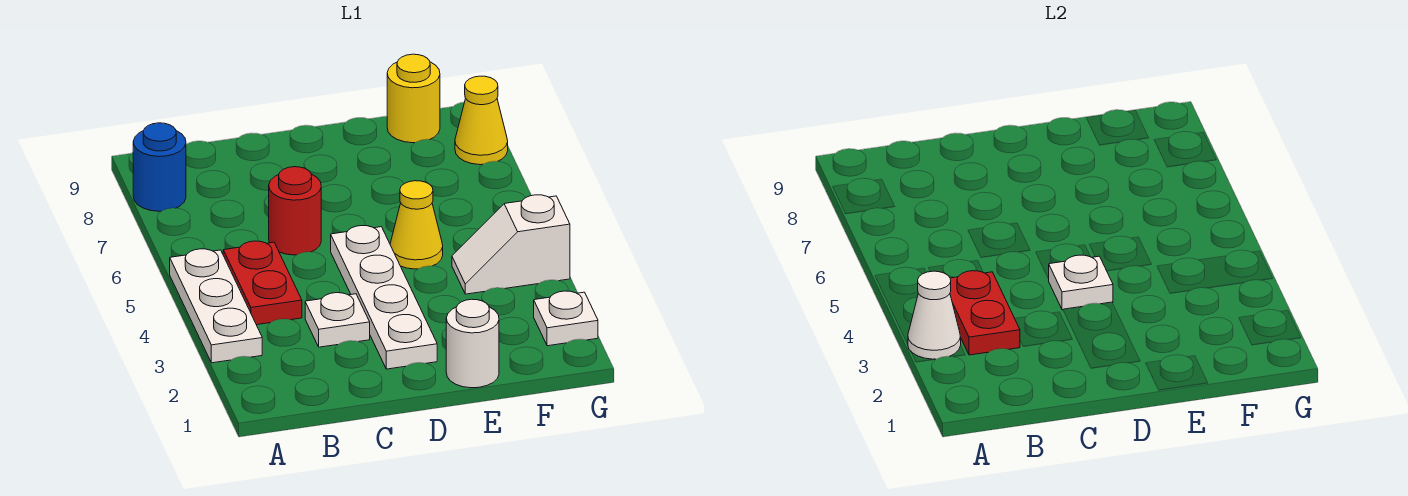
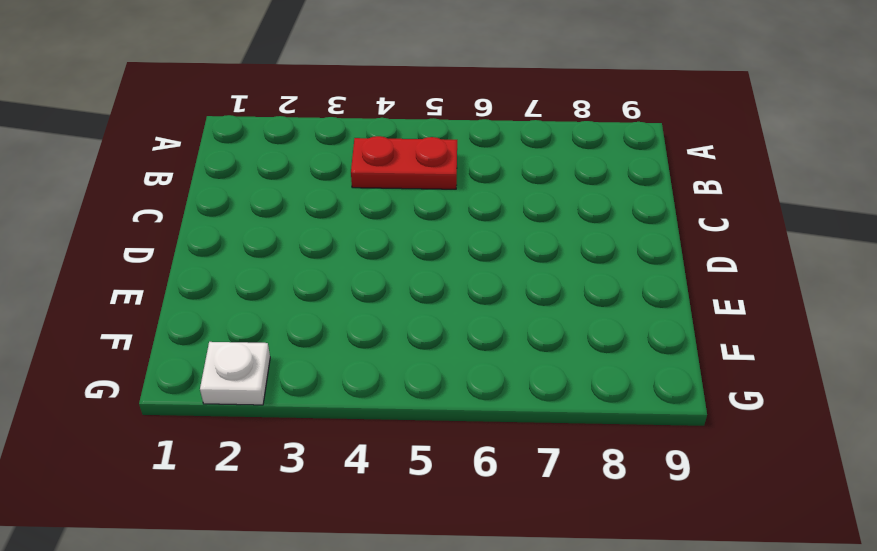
none -> white plate A3:A5 level 1
none -> blue round brick A8 level 1
none -> white plate C3 level 1

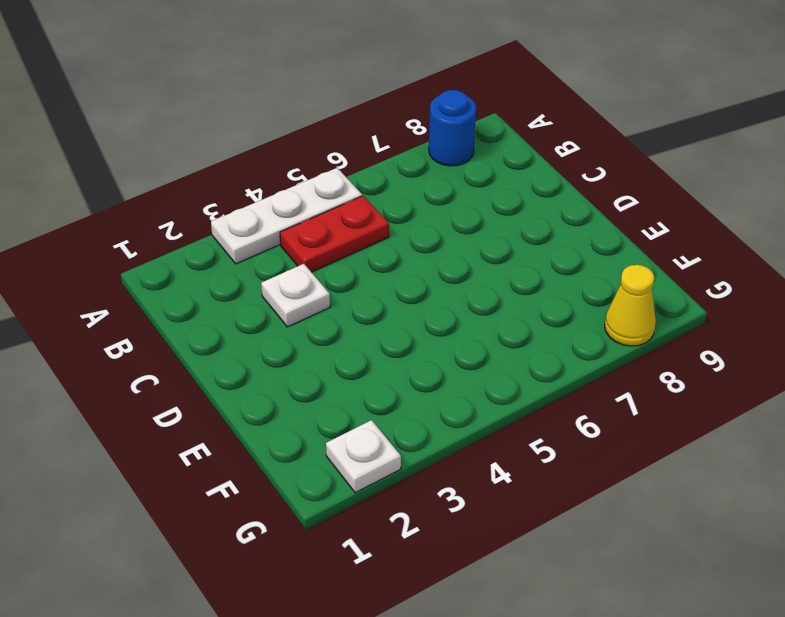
none -> red round brick C6 level 1
none -> white plate D2:D5 level 1
none -> white round brick E1 level 1

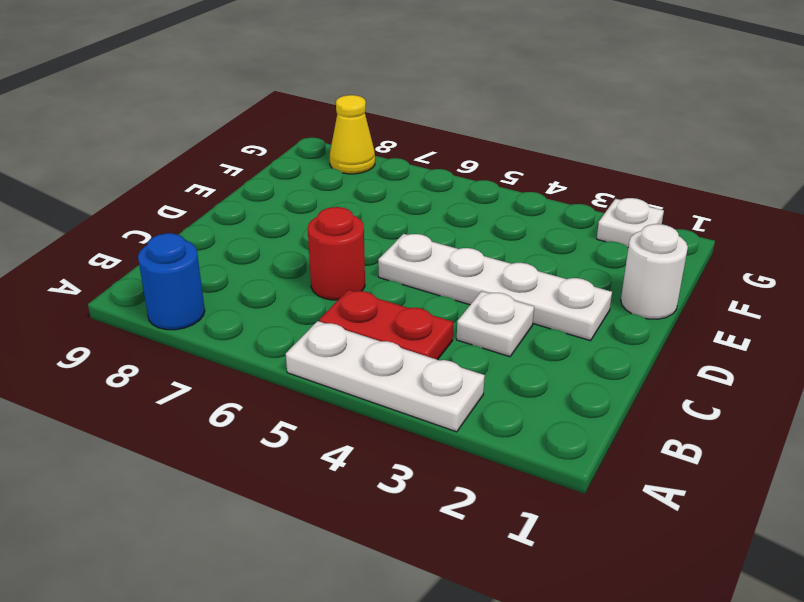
none -> yellow cone E5 level 1
none -> white slope F4:G4 level 1 top G
none -> yellow round brick F9 level 1

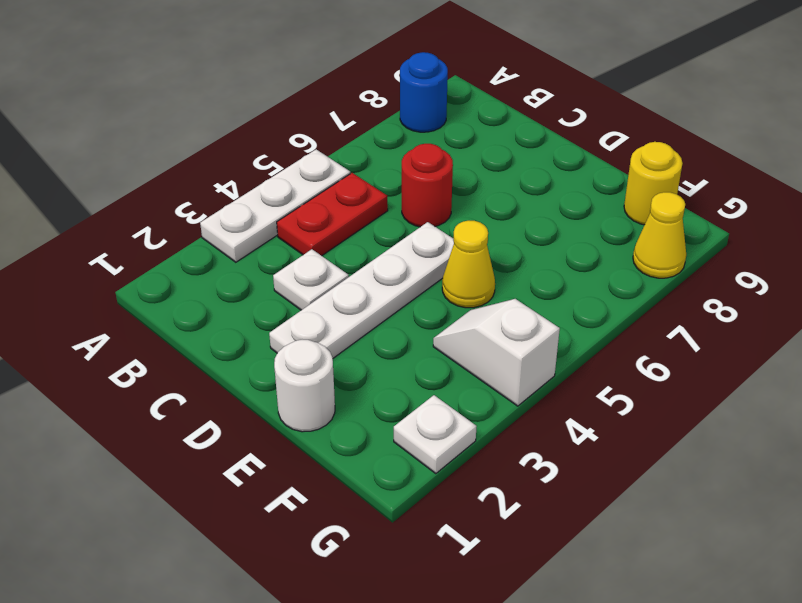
none -> white cone A3 level 2
none -> red plate B3:B4 level 2
none -> white plate D4 level 2

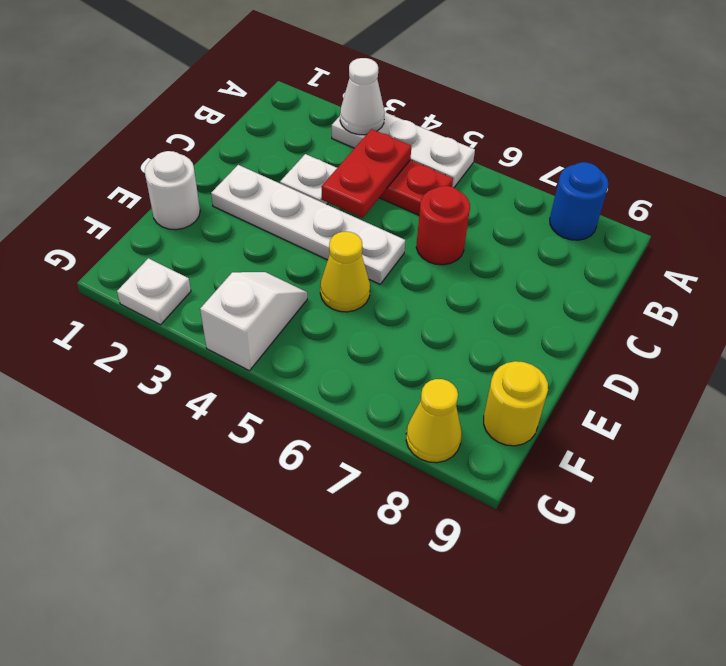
red plate B4:C4 level 2 -> red plate B3:B4 level 2
none -> white plate D4 level 2

